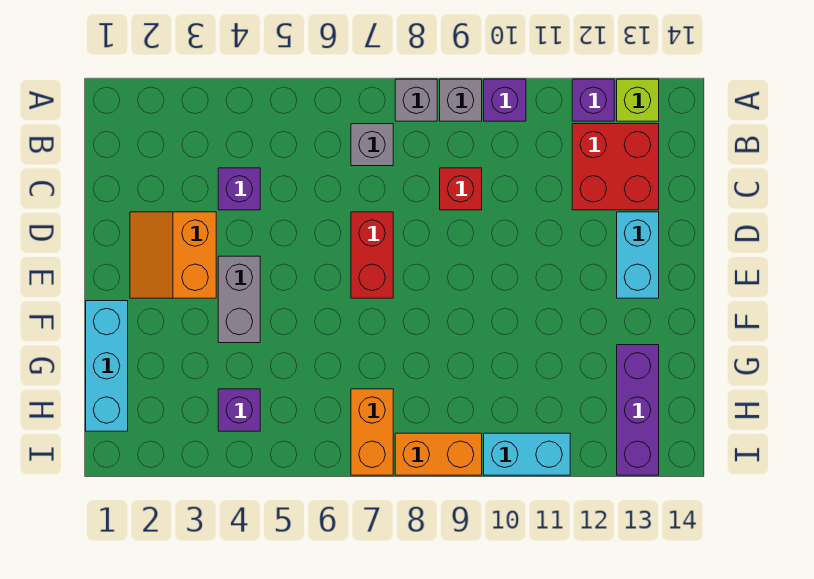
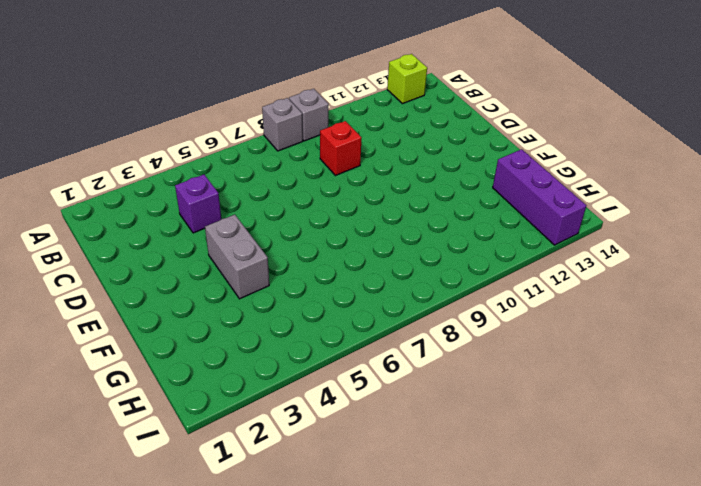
none -> purple brick A10 level 1
none -> purple brick A12 level 1
none -> grey brick B7 level 1

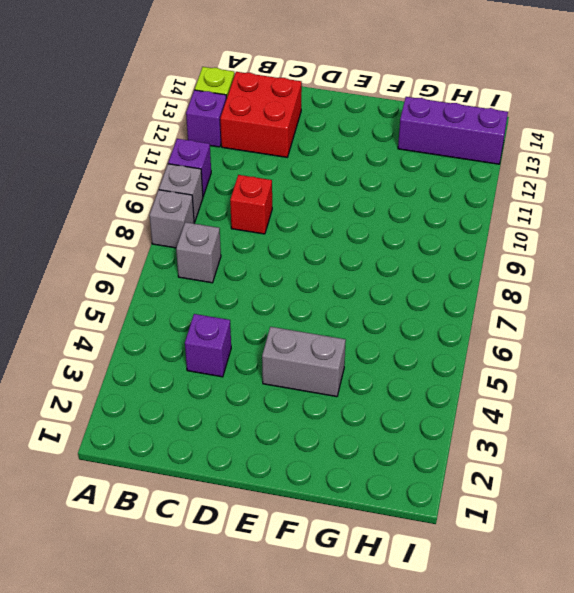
none -> orange slope D2:E3 level 1 top 3
none -> red brick D7:E7 level 1
none -> cyan brick D13:E13 level 1

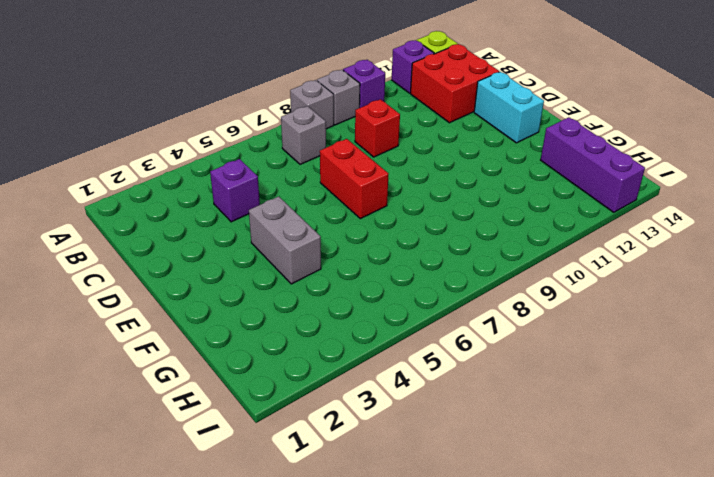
none -> orange slope D2:E3 level 1 top 3
none -> cyan brick F1:H1 level 1
none -> purple brick H4 level 1

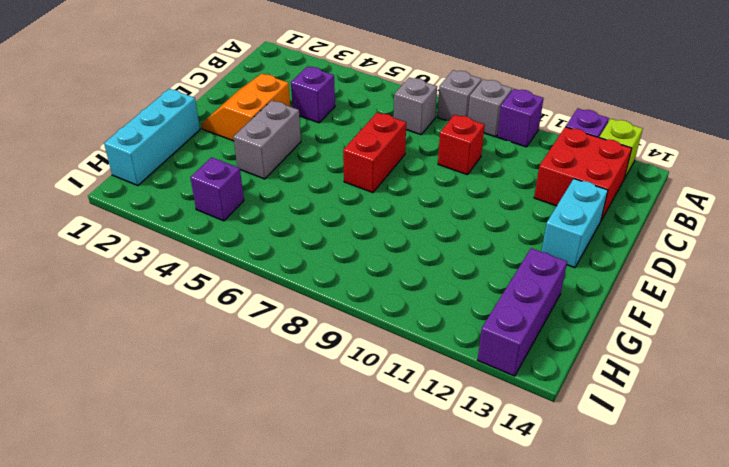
none -> orange brick H7:I7 level 1
none -> orange brick I8:I9 level 1
none -> cyan brick I10:I11 level 1

